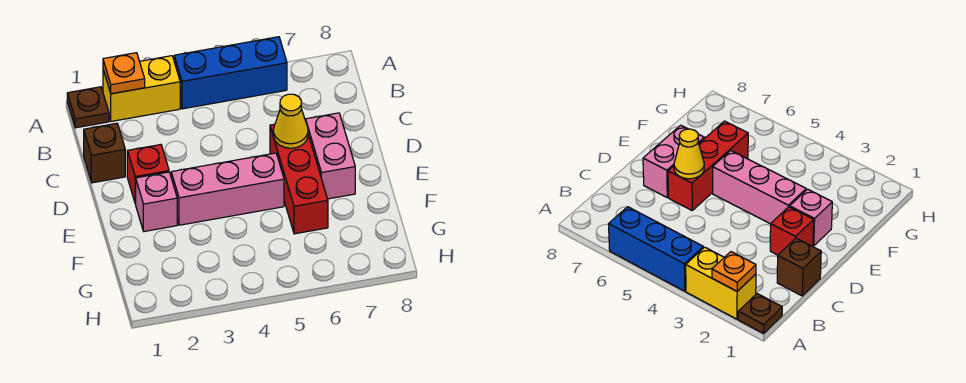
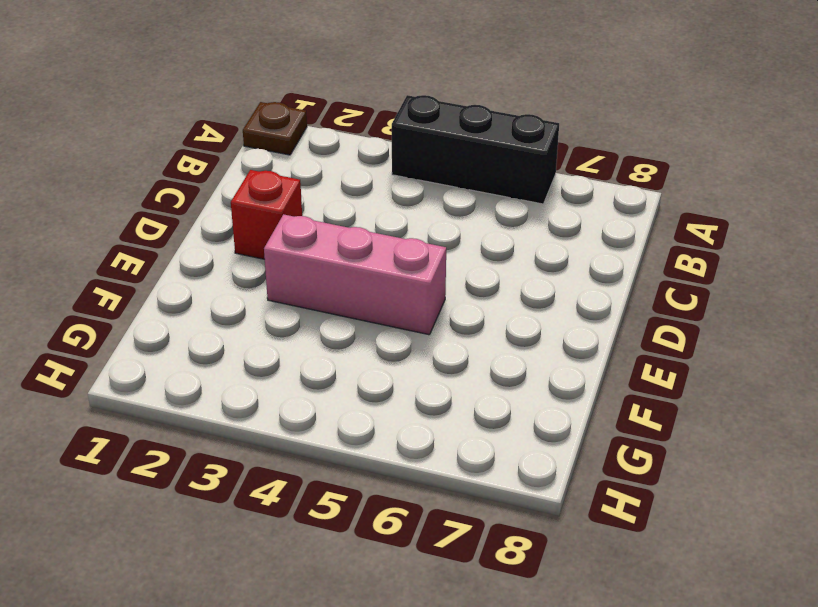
black brick A4:A6 level 1 -> blue brick A4:A6 level 1
none -> yellow brick A2:A3 level 1
none -> brown brick C1 level 1

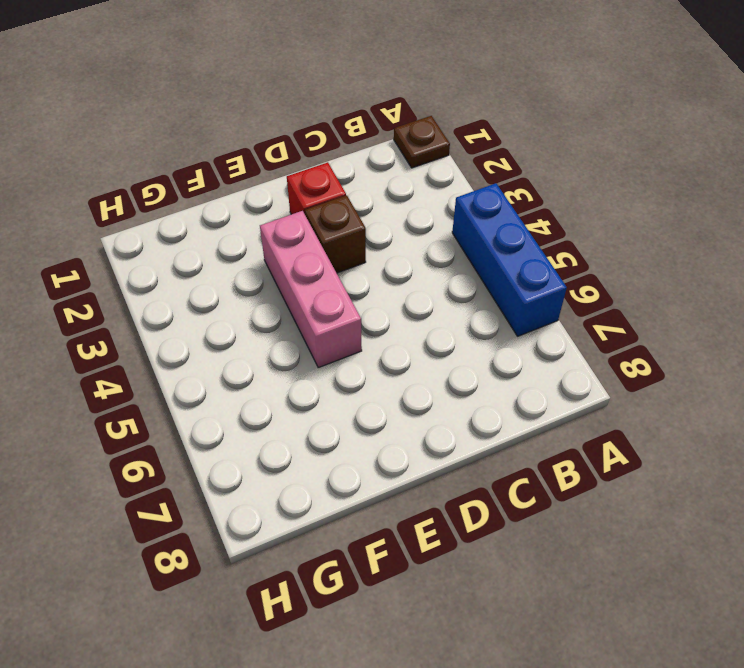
brown brick D3 level 1 -> brown brick C1 level 1
none -> yellow brick A2:A3 level 1
none -> red brick D6:F6 level 1

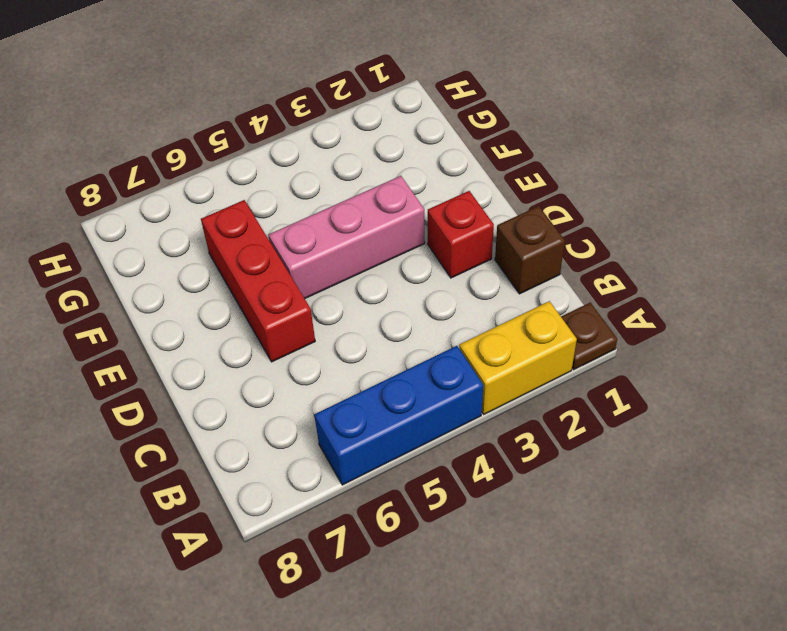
none -> pink brick D7:E7 level 1
none -> pink brick E2 level 1

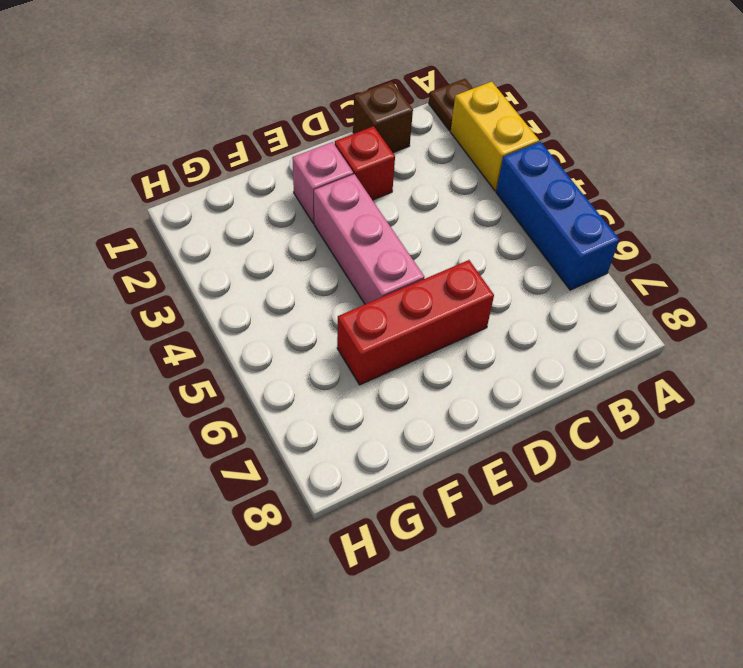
none -> pink brick D7:E7 level 1
none -> orange plate A2 level 2

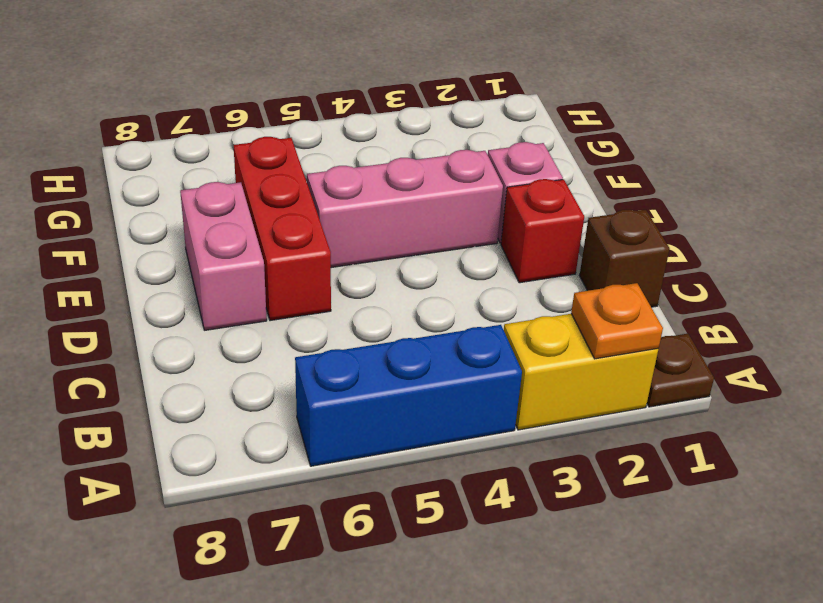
none -> yellow cone D6 level 2

